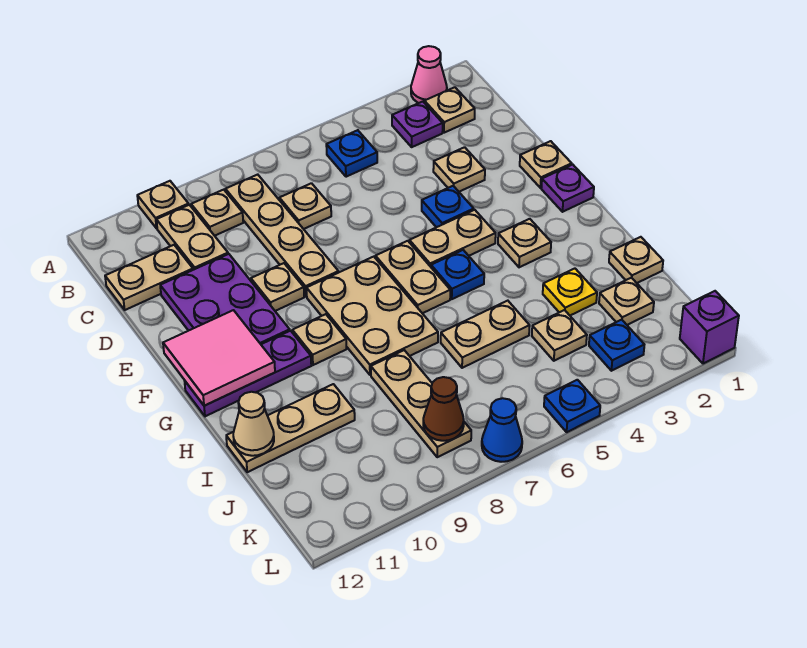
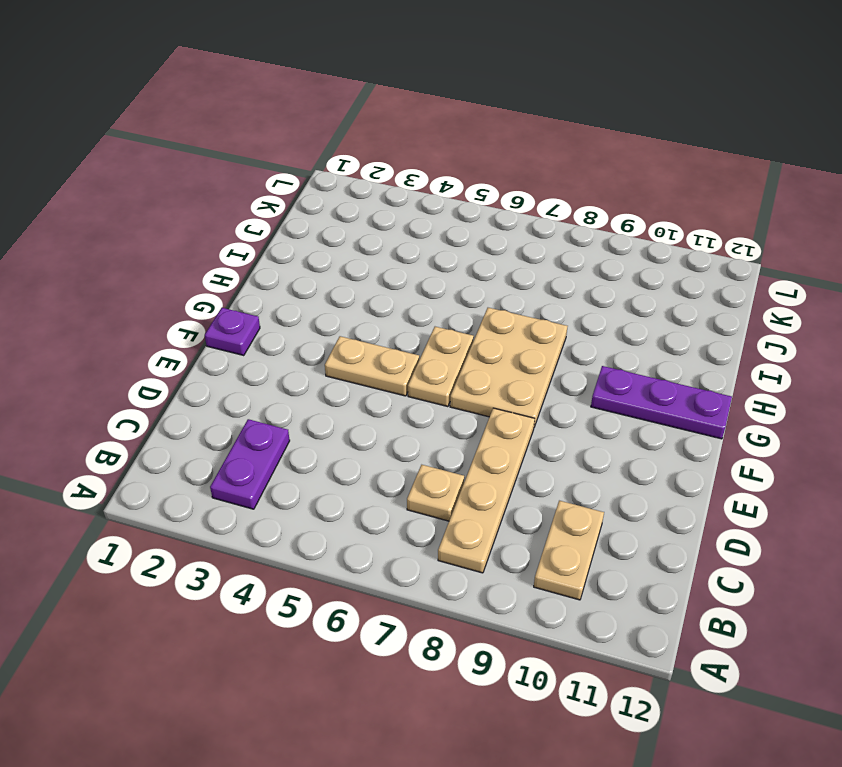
purple plate B3:C3 level 1 -> purple plate B3 level 1
none -> pink cone A2 level 1
none -> tan plate A10 level 1
none -> tan plate B2 level 1
none -> blue plate B5 level 1

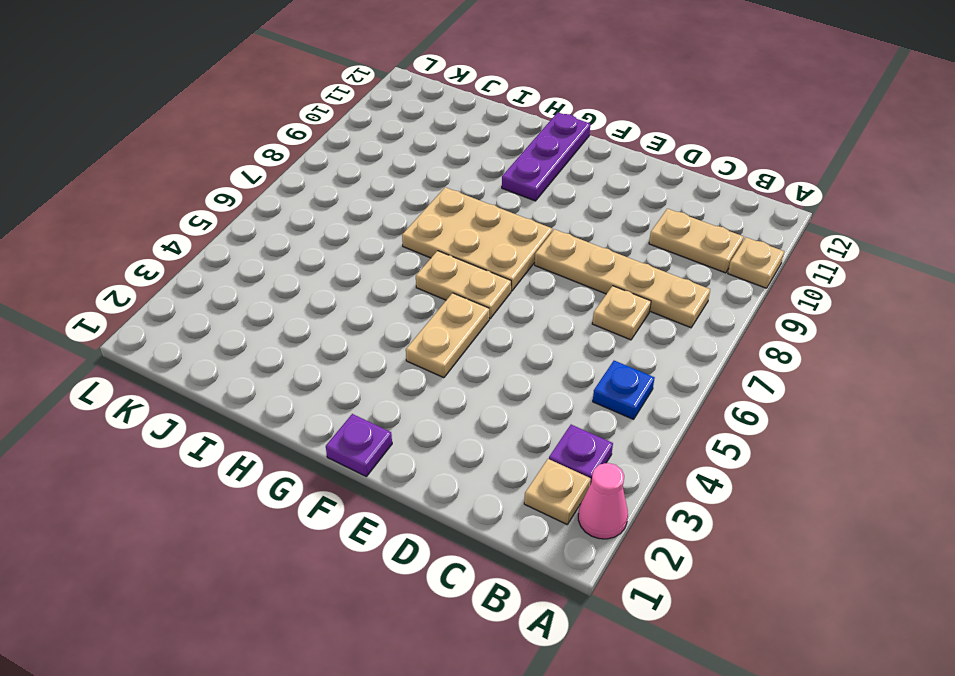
none -> tan plate B9 level 1
none -> tan plate C11:C12 level 1
none -> tan plate D3 level 1
none -> purple plate D10:F11 level 1

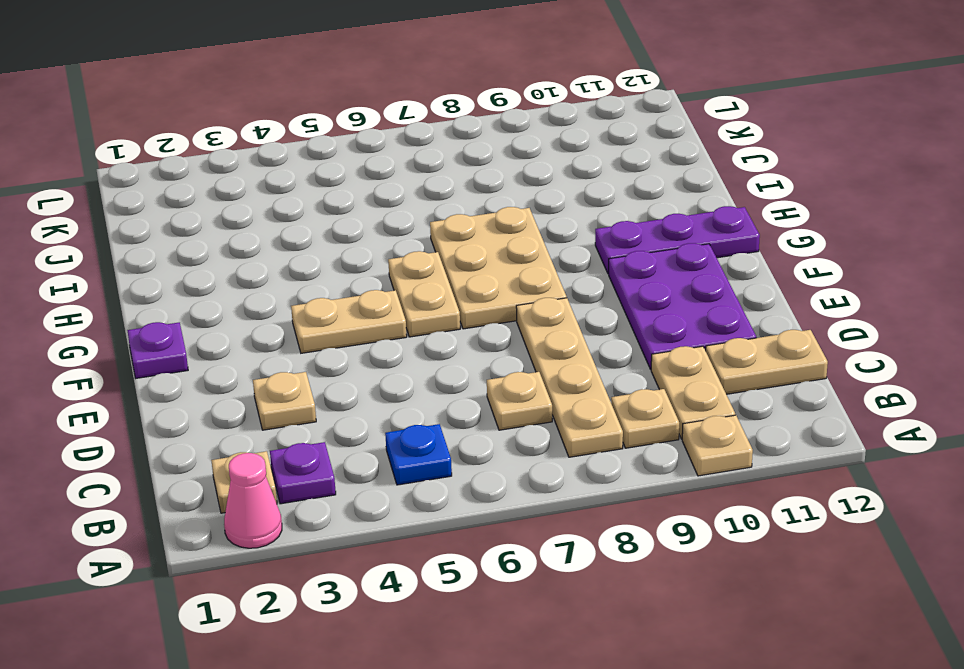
none -> tan plate E1 level 1
none -> blue plate E4 level 1
none -> tan plate E9 level 1
none -> tan plate G3 level 1

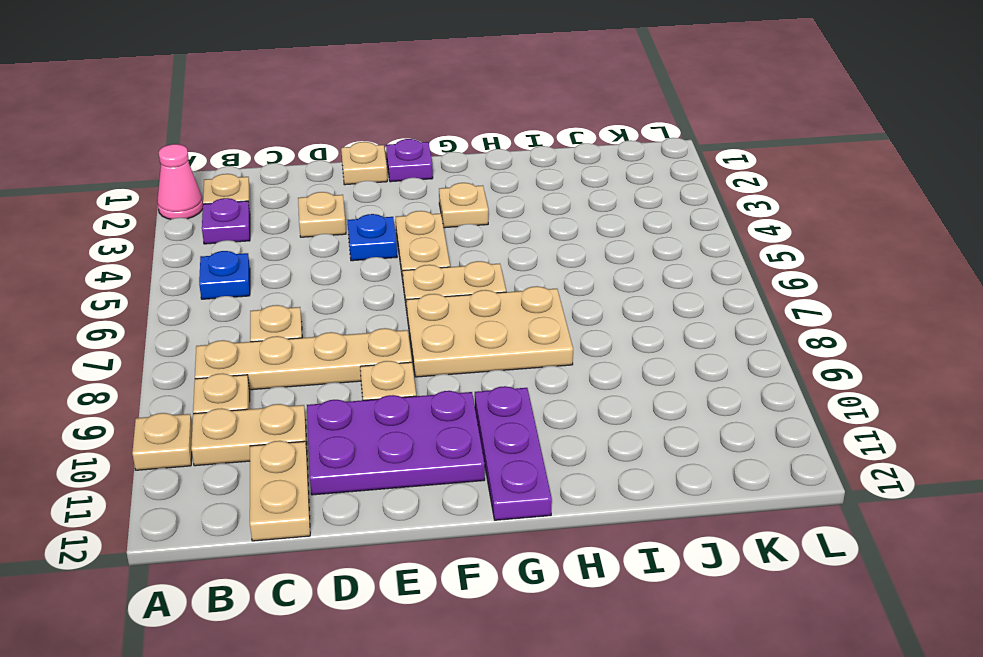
none -> blue plate G5 level 1
none -> tan plate G9 level 1
none -> tan plate I1 level 1
none -> yellow plate I3 level 1

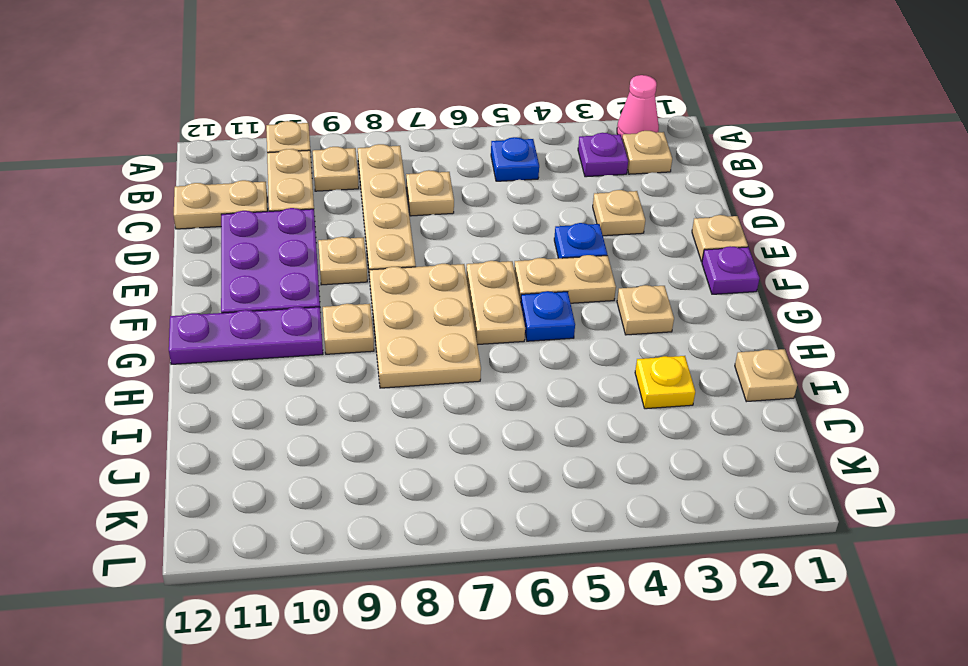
none -> tan plate I5:I6 level 1
none -> tan plate I8:K8 level 1
none -> tan plate I10:I12 level 1
none -> tan plate J2 level 1

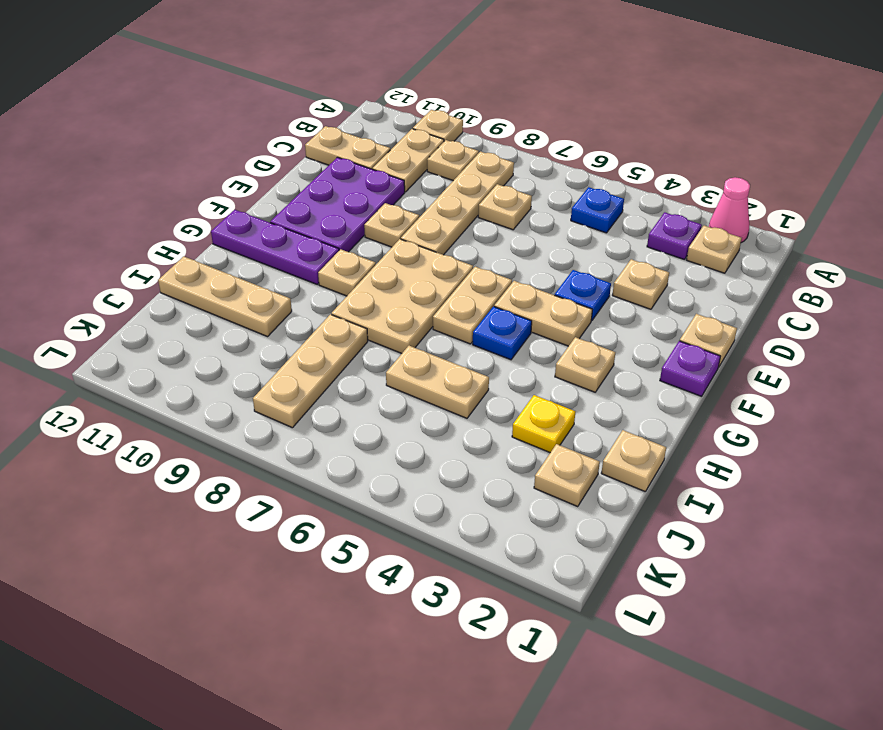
none -> tan plate J4 level 1
none -> blue plate K3 level 1
none -> purple brick L1 level 1
none -> blue plate L5 level 1

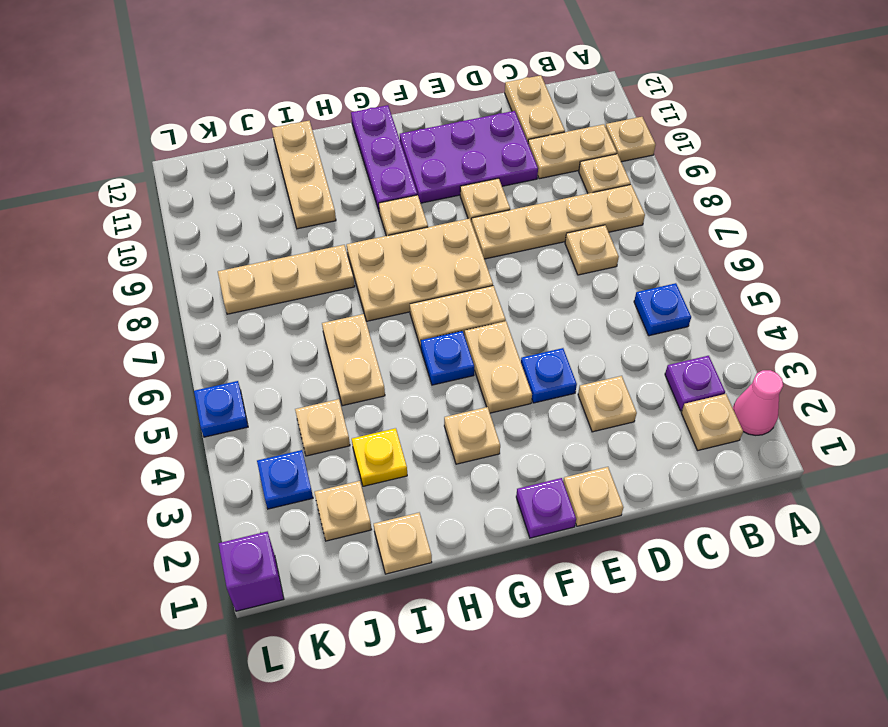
none -> blue cone L7 level 1
none -> pink tile F11:G12 level 2
none -> tan cone I12 level 2
none -> brown cone K8 level 2

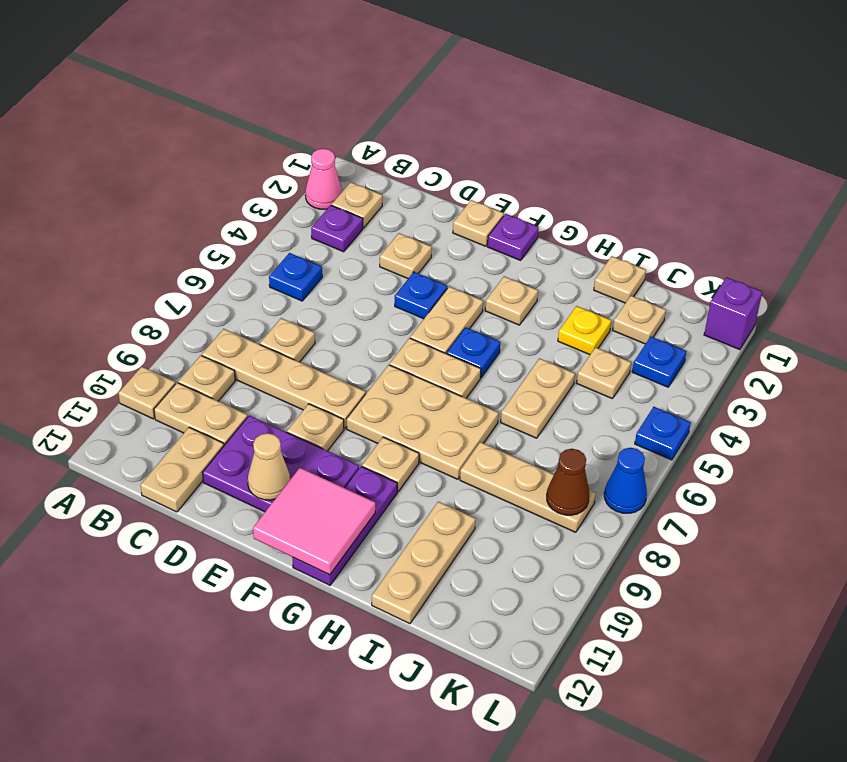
tan cone E11 level 2 -> tan cone I12 level 2

